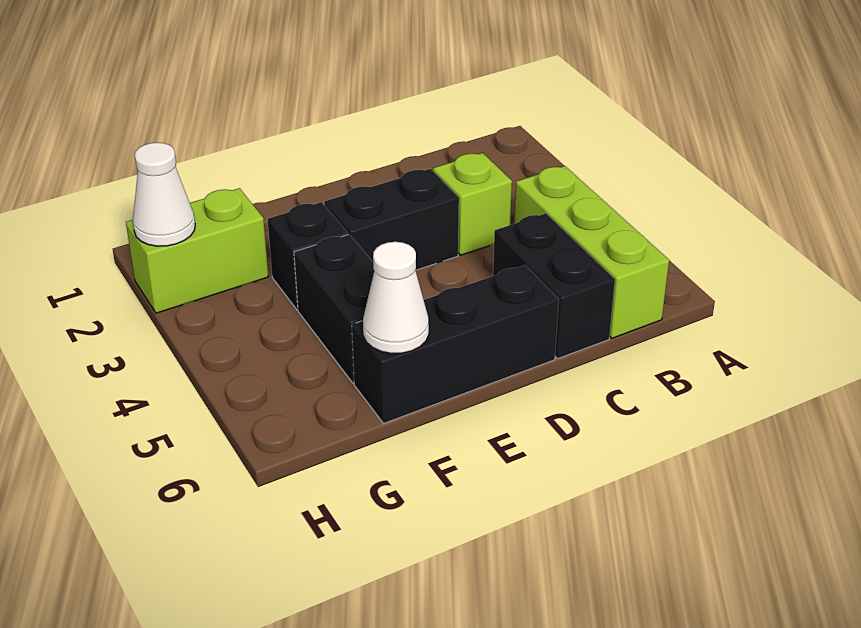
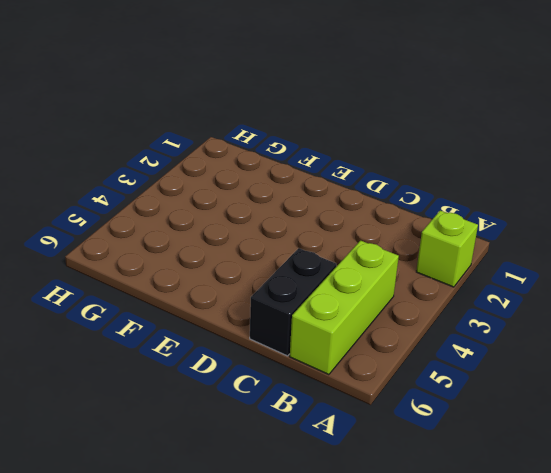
lime brick A2 level 1 -> lime brick C3 level 1
none -> black brick D3:E3 level 1
none -> black brick D6:F6 level 1

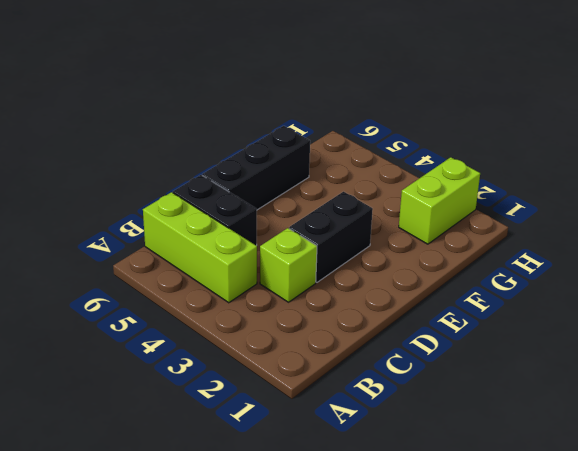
none -> black brick F3 level 1
none -> black brick F4:F5 level 1

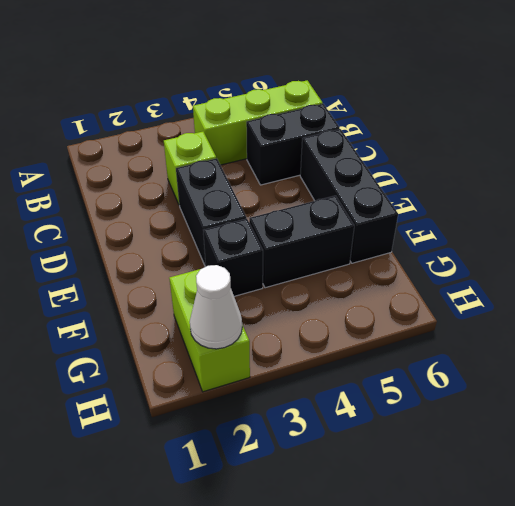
none -> white cone F6 level 2

